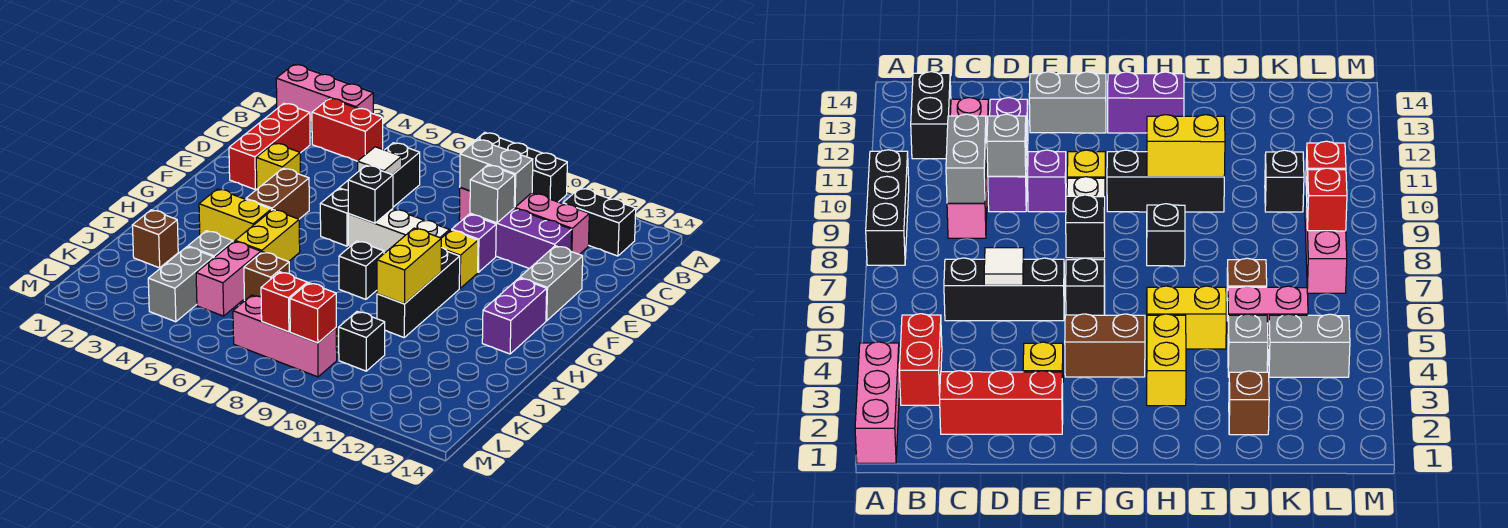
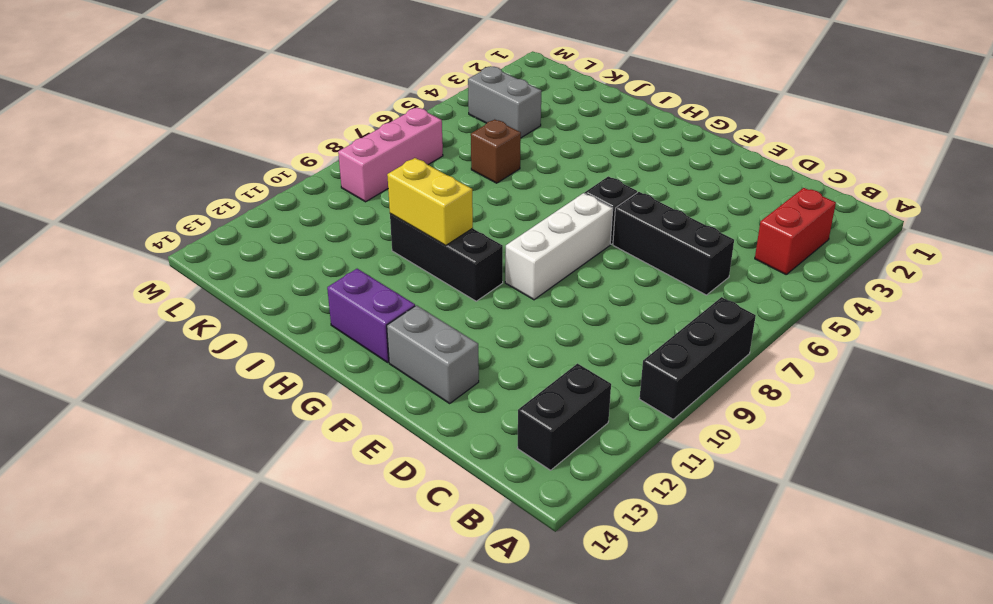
none -> pink brick A1:A3 level 1
none -> red brick C2:E2 level 1
none -> pink brick C9:C12 level 1
none -> purple brick D10:D12 level 1

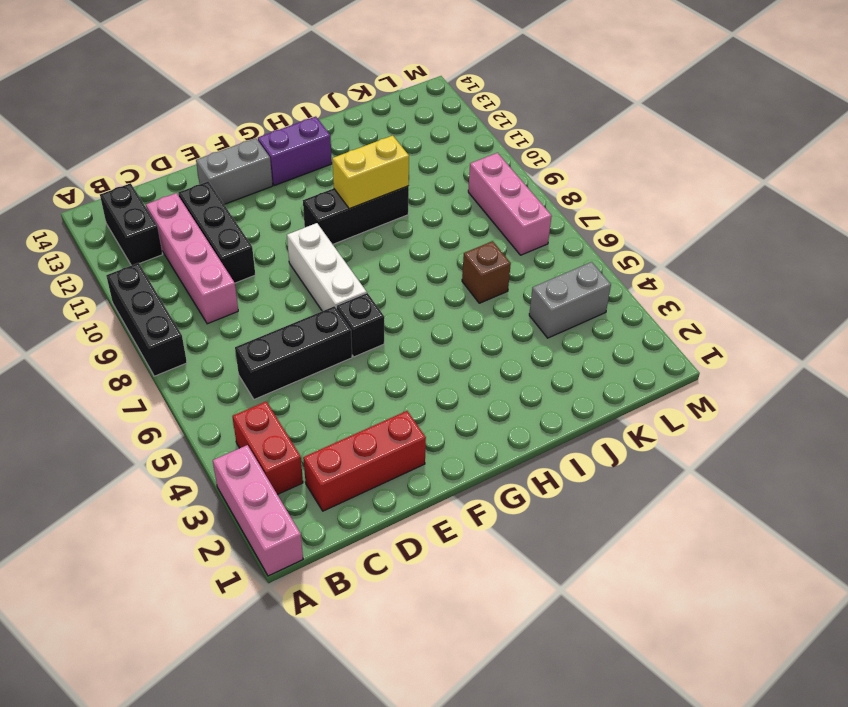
black brick D10:D12 level 1 -> purple brick D10:D12 level 1
none -> yellow brick E3 level 1
none -> purple brick E10 level 1
none -> brown brick F4:G4 level 1
none -> yellow brick F10 level 1

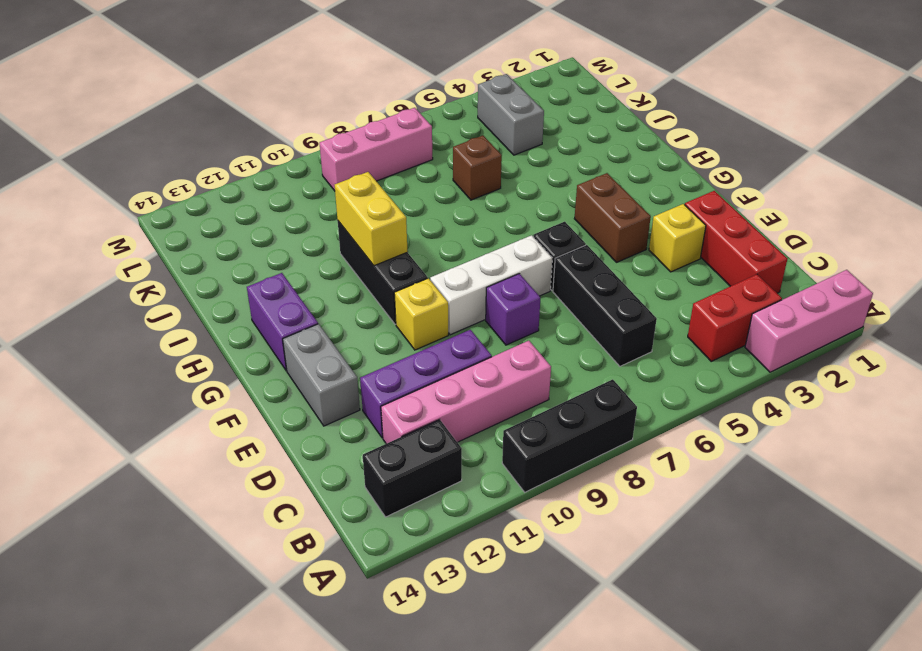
purple brick E8 level 1 -> purple brick E10 level 1
none -> yellow brick H3:H4 level 1
none -> yellow brick H5:I5 level 1
none -> black brick H8 level 1
none -> brown brick J2 level 1

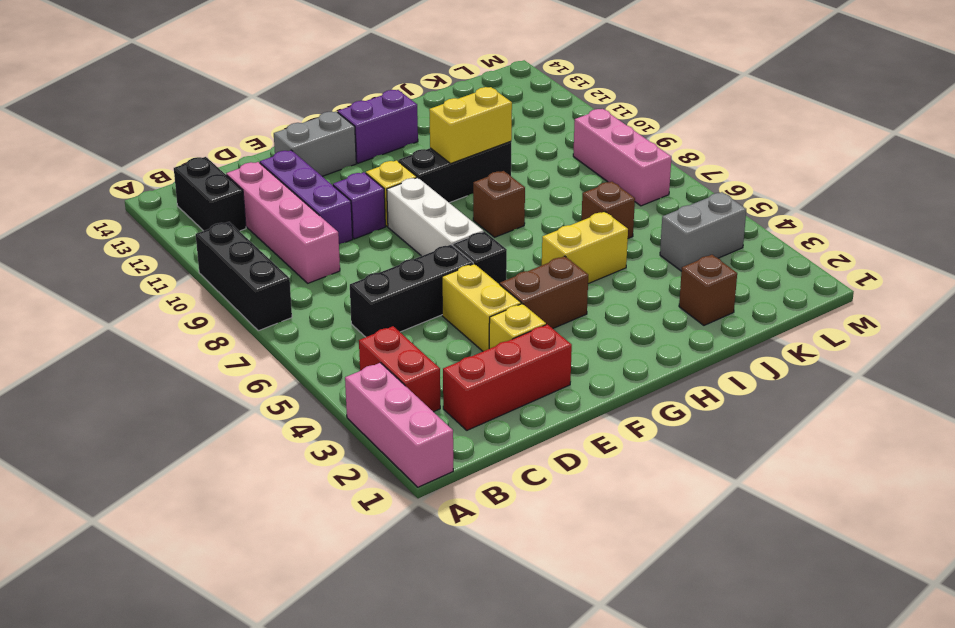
yellow brick E4:E5 level 1 -> yellow brick H3:H4 level 1
brown brick H8 level 1 -> black brick H8 level 1
none -> grey brick J4 level 1
none -> pink brick J5:K5 level 1
none -> black brick K10 level 1
none -> grey brick C9:C10 level 2

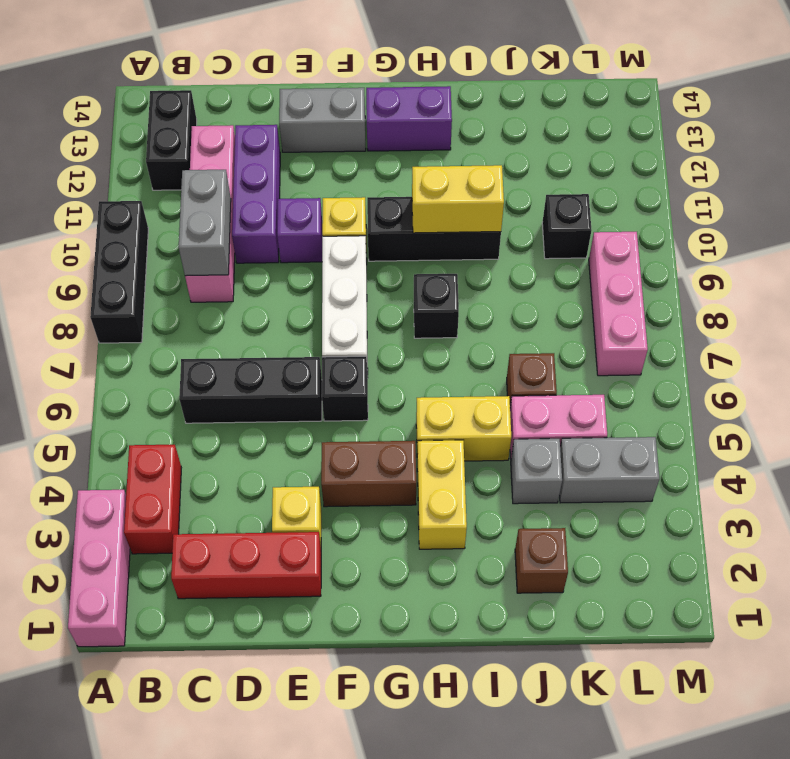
none -> white tile D6 level 2
none -> grey brick D10 level 2
none -> black brick F7 level 2
none -> red brick L8 level 2

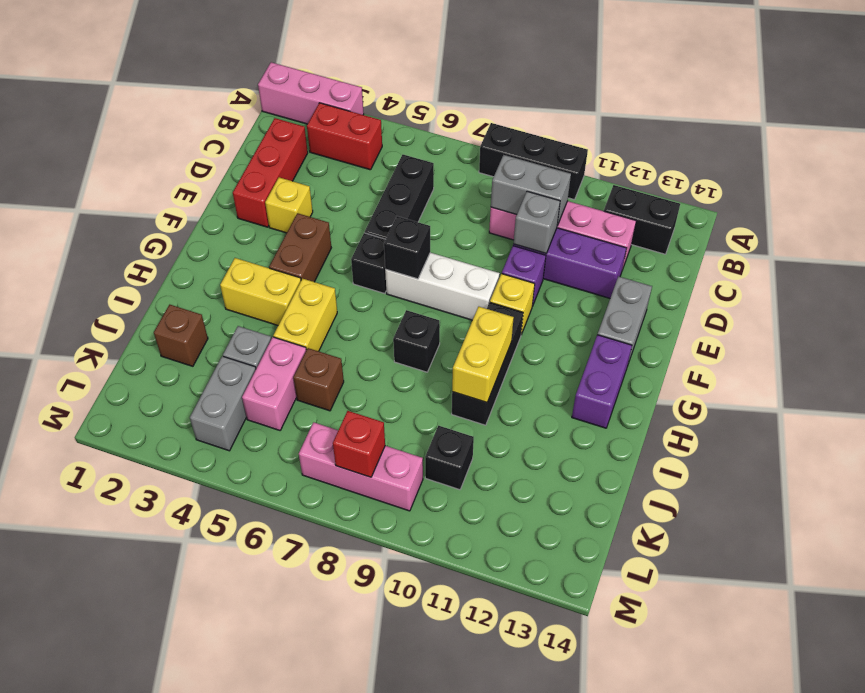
none -> white tile D6 level 2
none -> red brick L9 level 2

